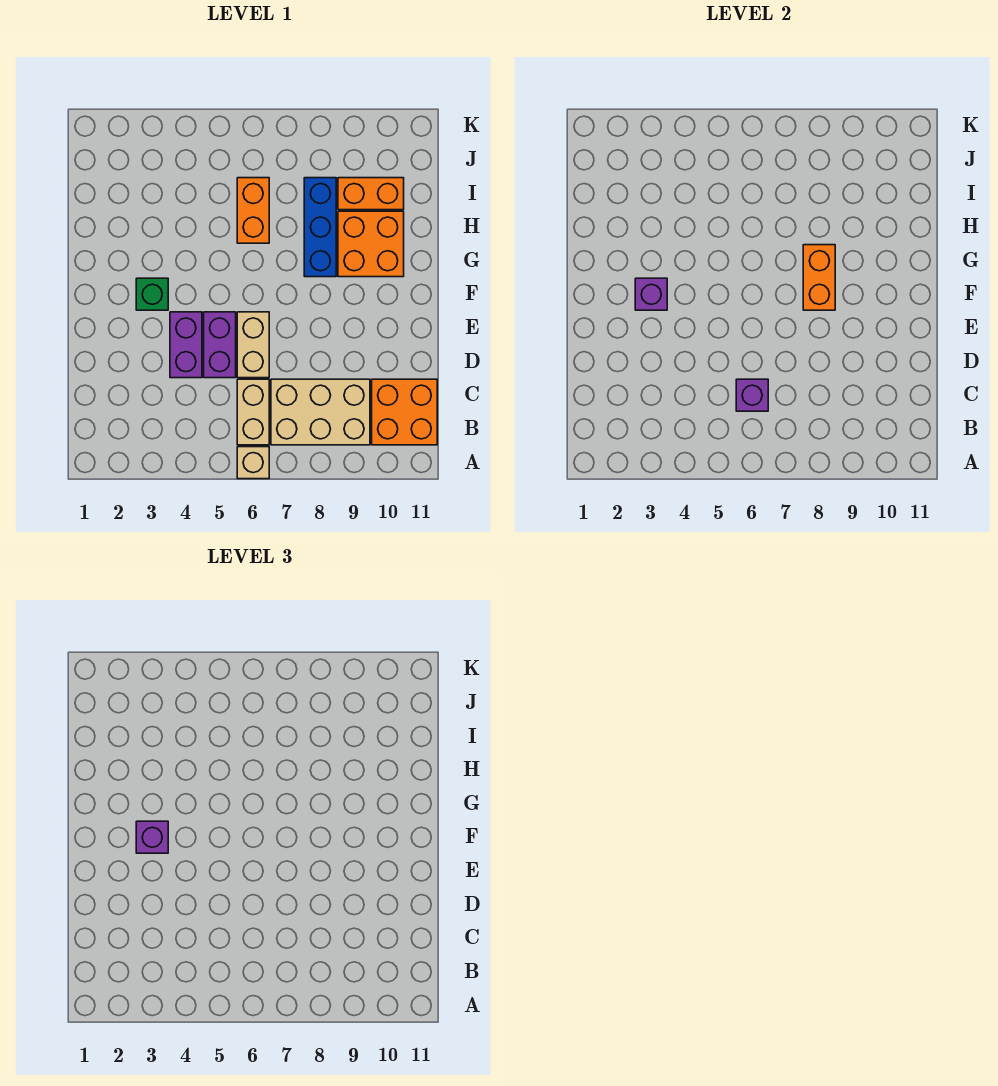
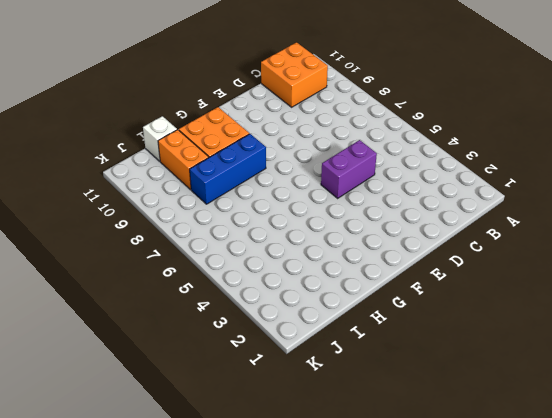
white brick I11 level 1 -> none
none -> tan brick A6 level 1
none -> tan brick B6:C6 level 1
none -> tan brick B7:C9 level 1

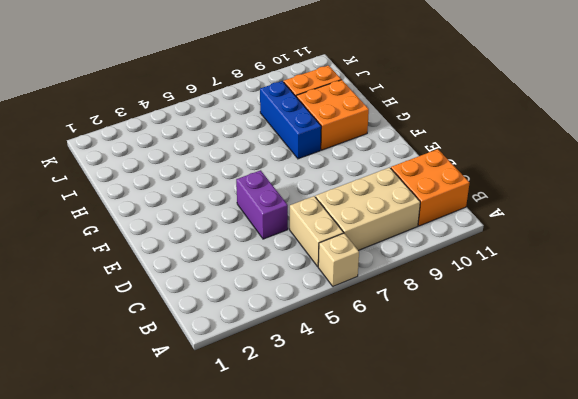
none -> purple brick D4:E4 level 1
none -> tan brick D6:E6 level 1
none -> green brick F3 level 1

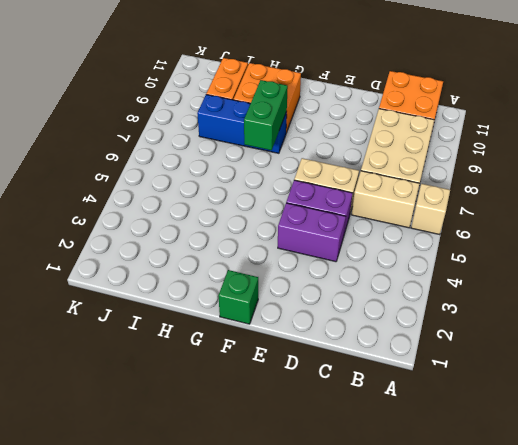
green brick F1 level 1 -> green brick F3 level 1
green brick G7:G8 level 2 -> orange brick F8:G8 level 2
none -> orange brick H6:I6 level 1
none -> purple brick C6 level 2
none -> purple brick F3 level 2

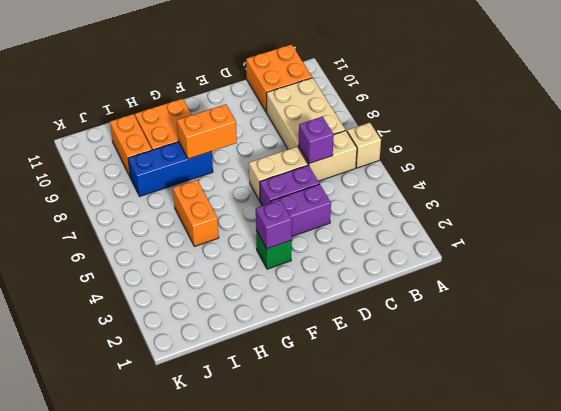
orange brick H5:H6 level 1 -> orange brick H6:I6 level 1
none -> purple brick F3 level 3

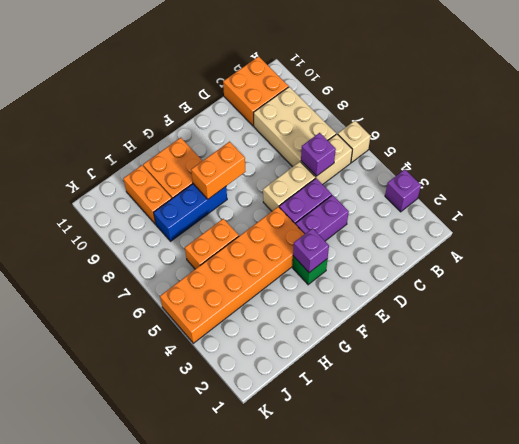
purple brick A3 level 1 -> purple brick F3 level 3
orange brick F4:K5 level 1 -> none

